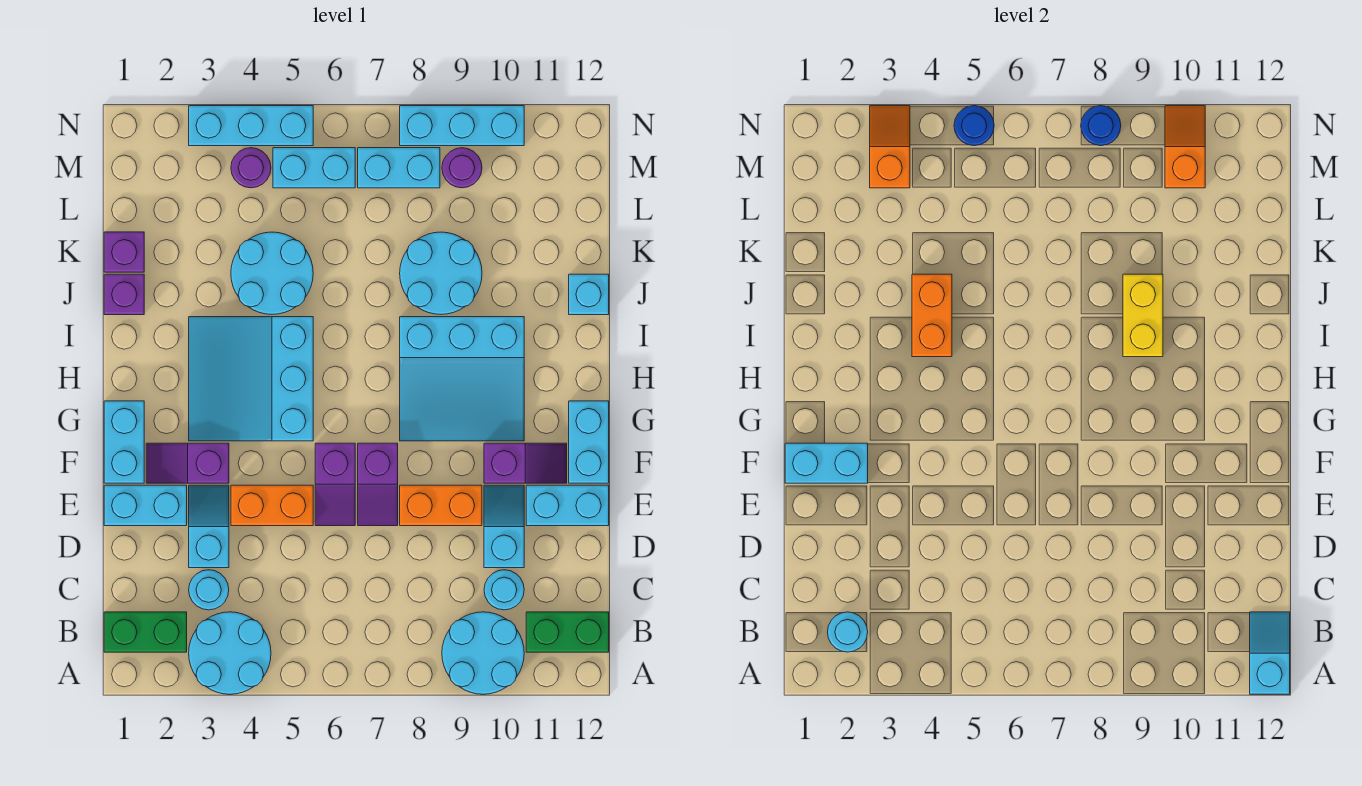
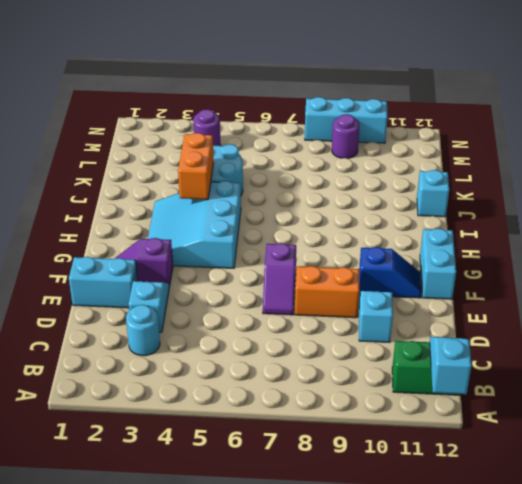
blue slope F10:F11 level 1 top 10 -> purple slope F10:F11 level 1 top 10
none -> cyan round brick A3:B4 level 1
none -> cyan round brick A9:B10 level 1
none -> green brick B1:B2 level 1
none -> cyan round brick C10 level 1

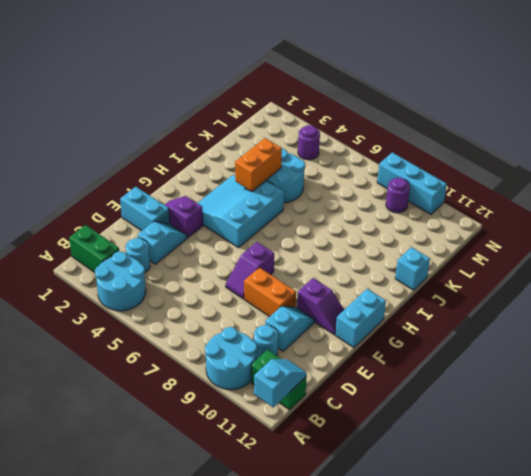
none -> orange brick E4:E5 level 1
none -> purple slope E6:F6 level 1 top F
none -> cyan brick E11:E12 level 1
none -> cyan brick F1:G1 level 1

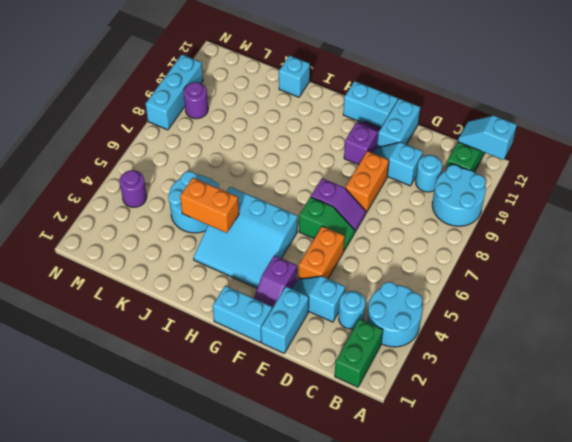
green slope E6:F6 level 1 top F -> purple slope E6:F6 level 1 top F
none -> cyan slope G8:I10 level 1 top I
none -> purple brick J1 level 1
none -> cyan round brick J8:K9 level 1
none -> purple brick K1 level 1

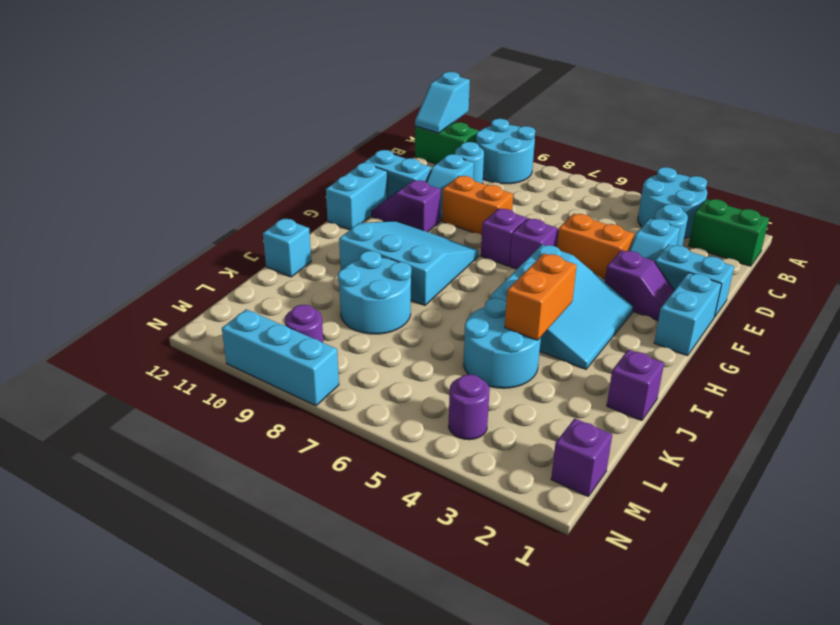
purple brick M1 level 1 -> purple brick K1 level 1
none -> cyan brick M5:M6 level 1
none -> cyan brick M7:M8 level 1
none -> cyan brick N3:N5 level 1
none -> cyan round brick B2 level 2

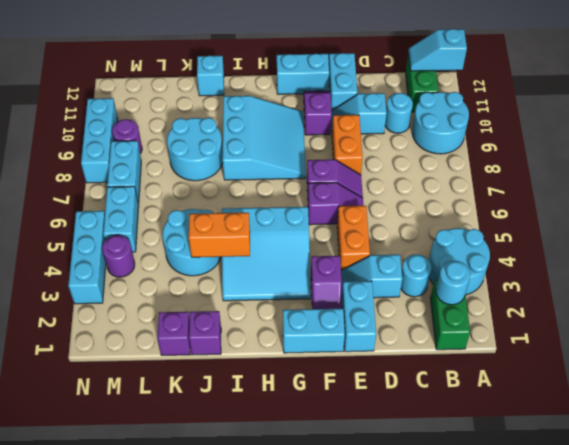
none -> cyan brick F1:F2 level 2
none -> yellow brick I9:J9 level 2
none -> orange slope M3:N3 level 2 top M
none -> orange slope M10:N10 level 2 top M

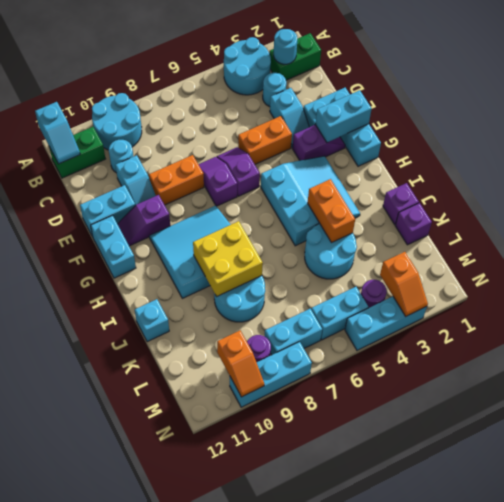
yellow brick I8:J9 level 2 -> yellow brick I9:J9 level 2
none -> blue round brick N5 level 2
none -> blue round brick N8 level 2

